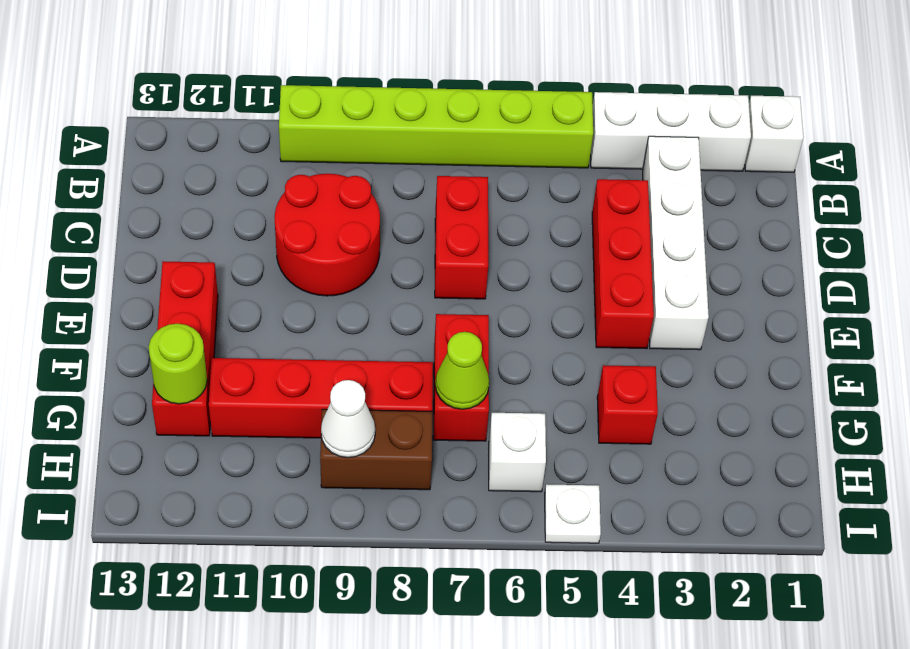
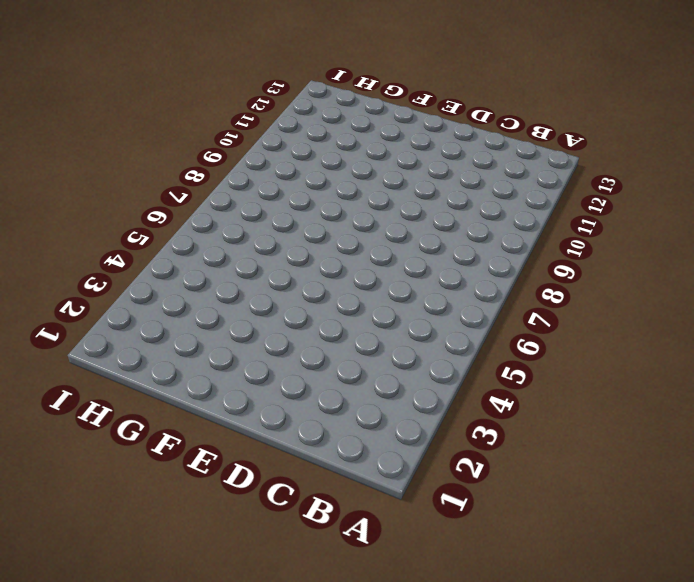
none -> white brick A1 level 1
none -> white brick A2:A4 level 1
none -> lime brick A5:A10 level 1

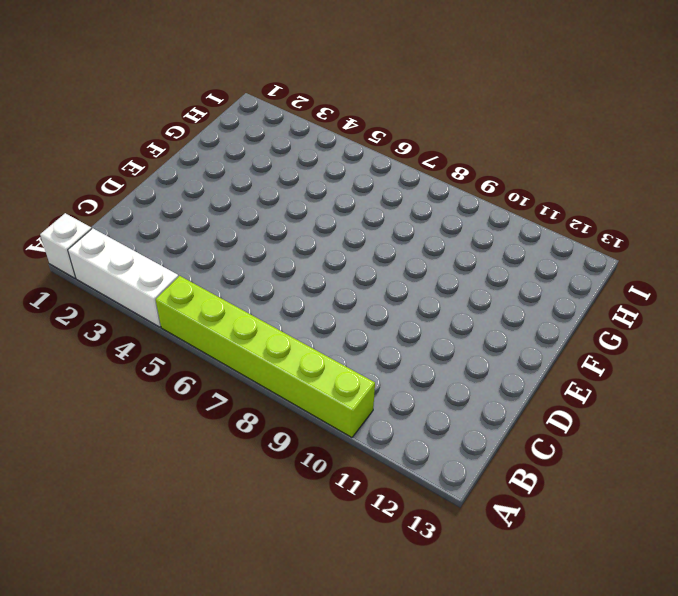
none -> white brick B3:E3 level 1
none -> red brick C4:E4 level 1
none -> red brick C7:D7 level 1

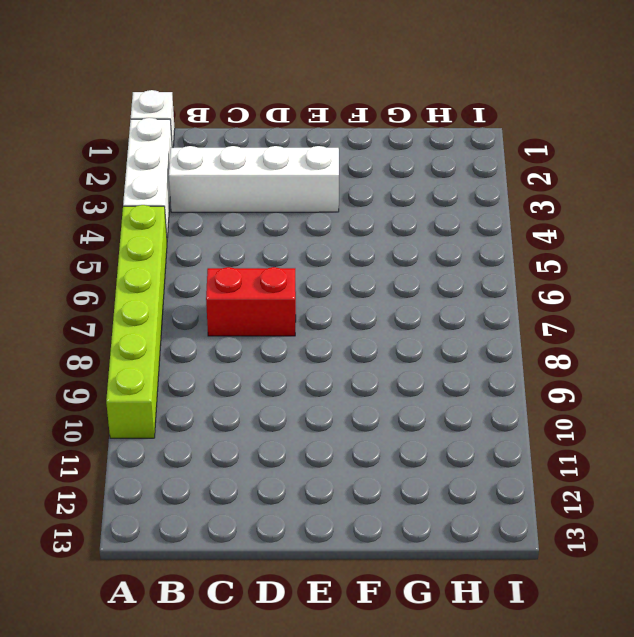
none -> red brick C4:E4 level 1
none -> red round brick C9:D10 level 1
none -> red brick E12:G12 level 1

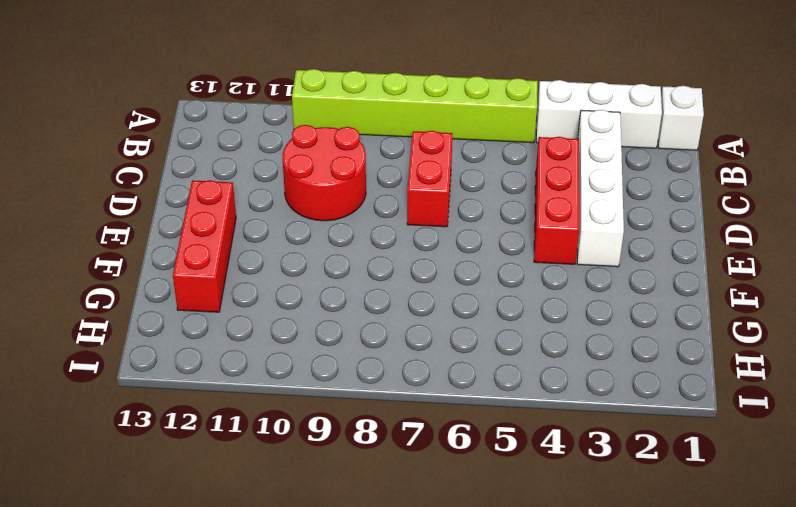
none -> red brick F7:G7 level 1
none -> red brick G4 level 1
none -> red brick G8:G11 level 1

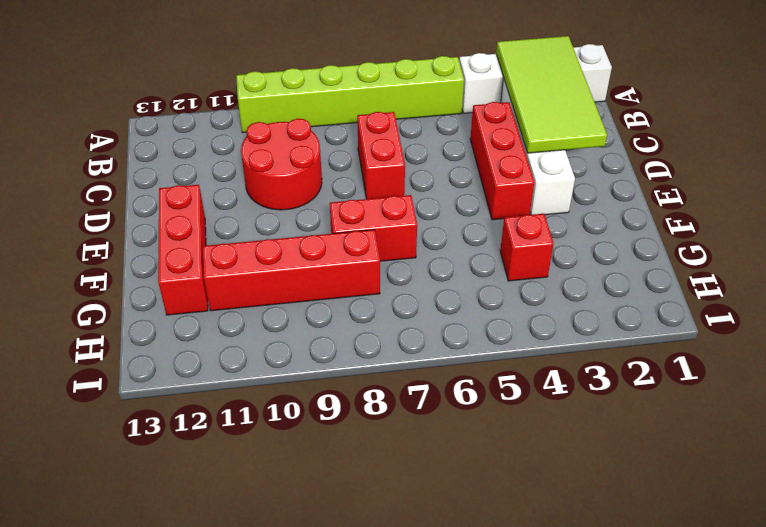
lime tile A2:D3 level 2 -> none
red brick F7:F8 level 1 -> red brick F7:G7 level 1
none -> white brick H6 level 1
none -> brown brick H8:H9 level 1
none -> white plate I5 level 1

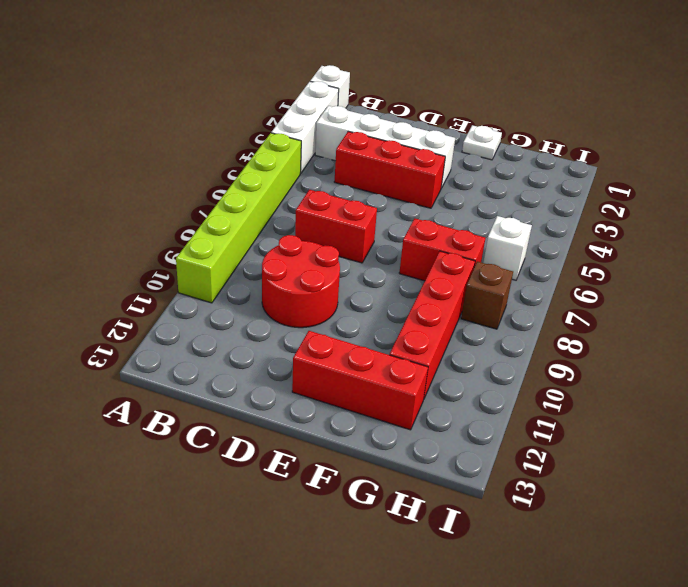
white plate F1 level 1 -> white plate I5 level 1
brown brick H8 level 1 -> brown brick H8:H9 level 1
none -> red brick G4 level 1
none -> lime cone G7 level 2
none -> lime round brick G12 level 2

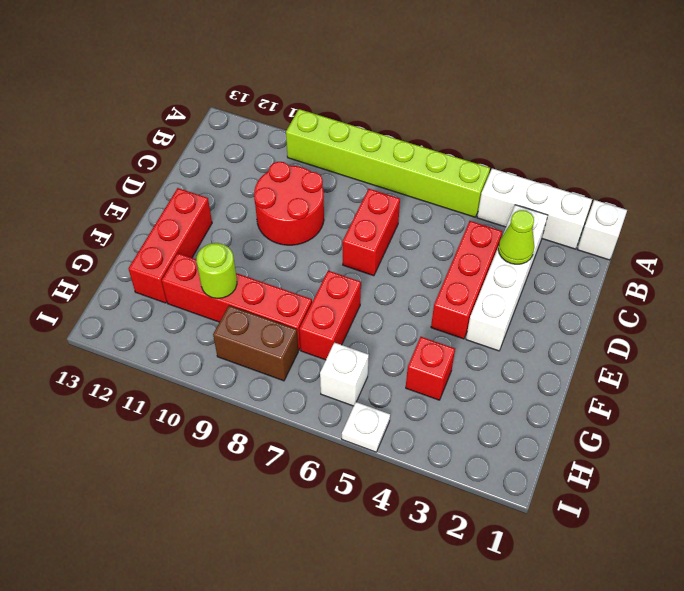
lime cone C3 level 2 -> lime cone G7 level 2
lime round brick G10 level 2 -> lime round brick G12 level 2
none -> white cone H9 level 2

